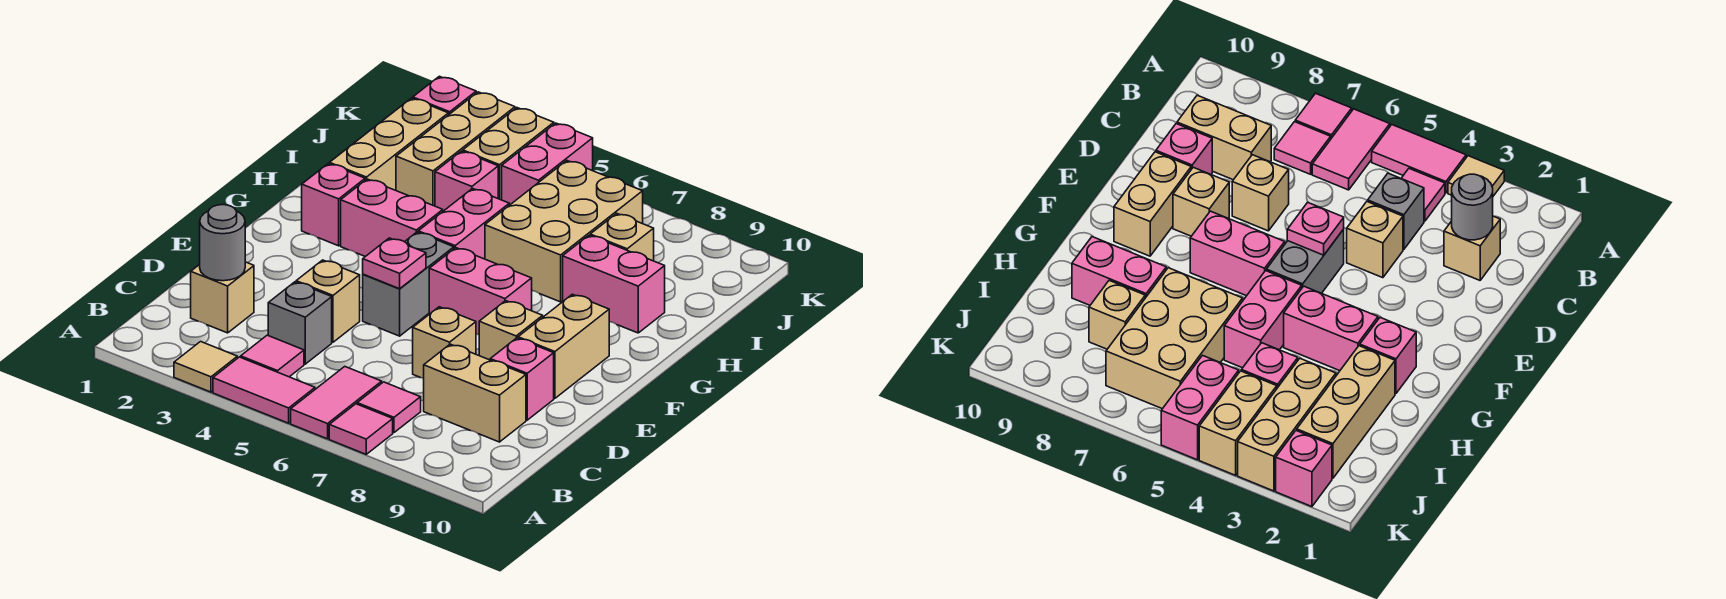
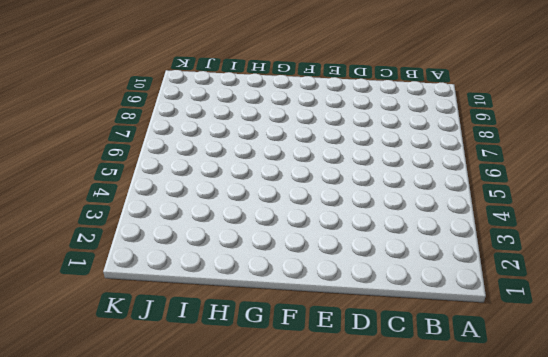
none -> tan tile A3 level 1
none -> pink tile A4:A5 level 1
none -> pink tile A6:B6 level 1
none -> pink tile A7 level 1

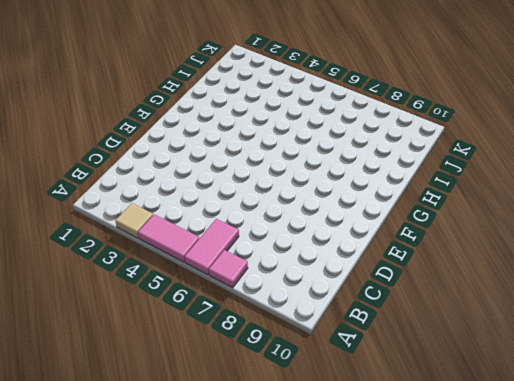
none -> pink tile B4 level 1
none -> pink tile B7 level 1
none -> tan brick C2 level 1
none -> grey brick C4 level 1

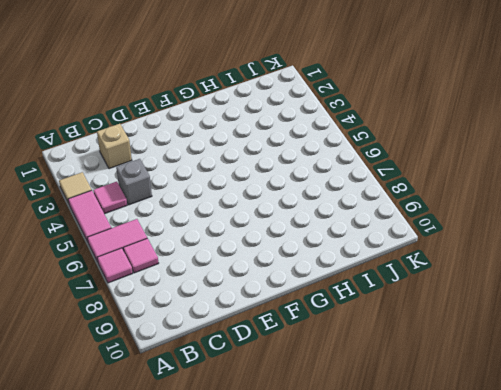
none -> tan brick C8:C9 level 1
none -> tan brick D4 level 1
none -> tan brick D7 level 1
none -> pink brick D9 level 1

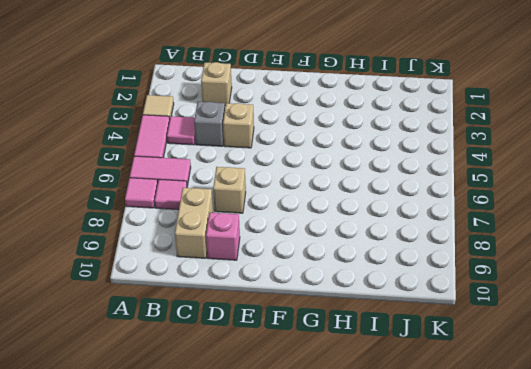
none -> grey brick E5:F5 level 1
none -> tan brick E8 level 1
none -> tan brick E9:F9 level 1
none -> pink brick F6:F7 level 1

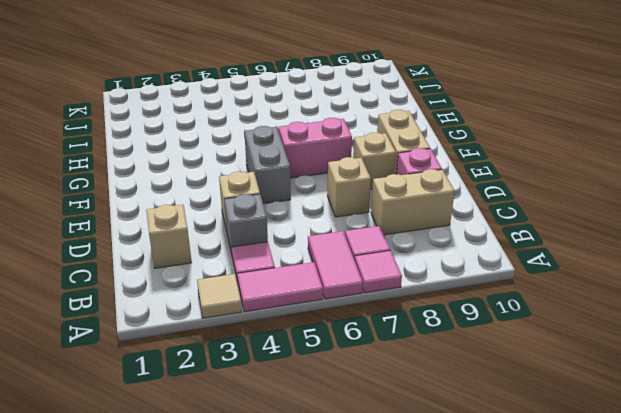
none -> pink brick G2 level 1
none -> pink brick G3:G4 level 1
none -> pink brick G5:H5 level 1
none -> tan brick H2:J2 level 1

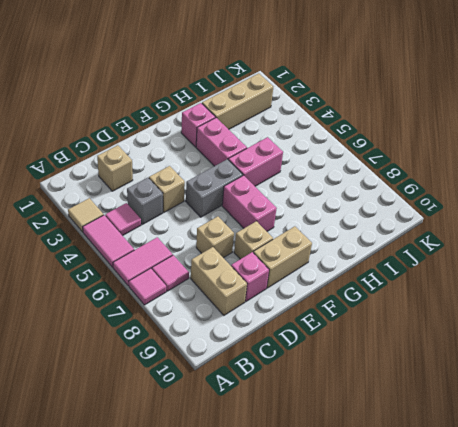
none -> tan brick H6:J7 level 1
none -> pink brick H8:H9 level 1
none -> tan brick I3:K3 level 1
none -> pink brick I4 level 1

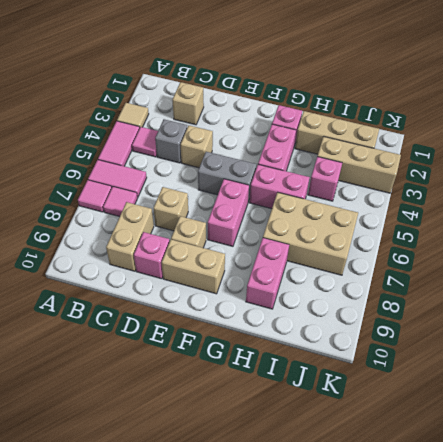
none -> tan brick I8 level 1
none -> tan brick J4:K4 level 1
none -> pink brick J5:K5 level 1
none -> pink brick K2 level 1

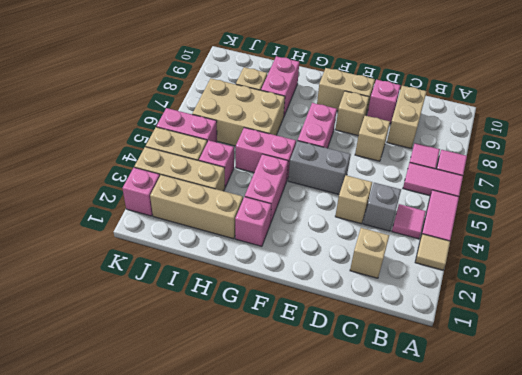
none -> grey round brick C2 level 2
none -> pink plate E5 level 2

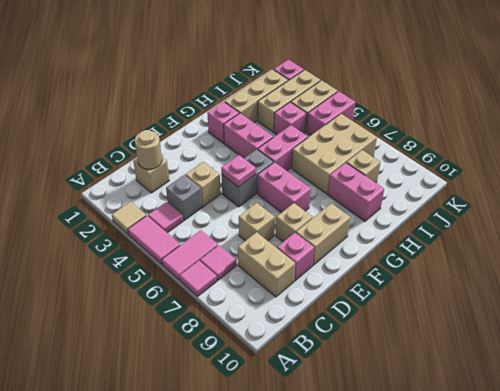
tan round brick C2 level 2 -> grey round brick C2 level 2

